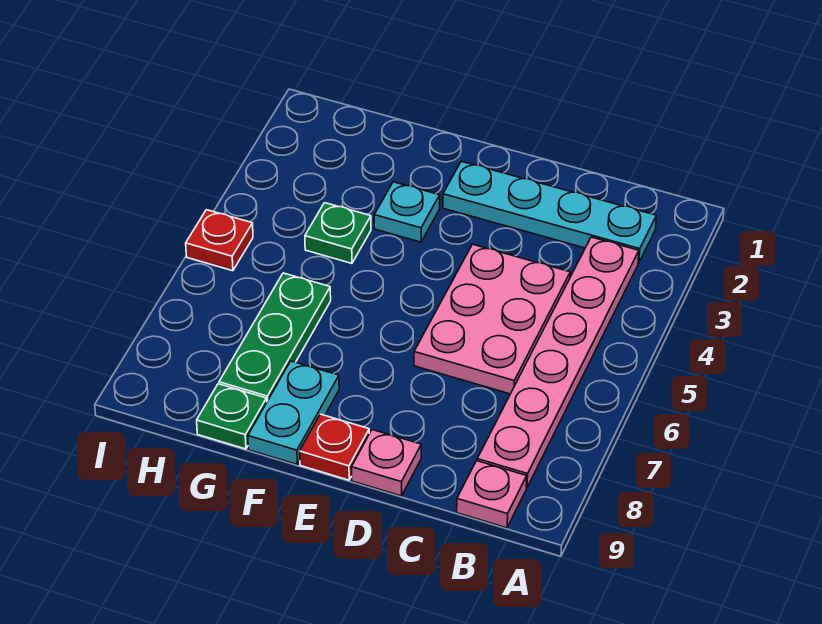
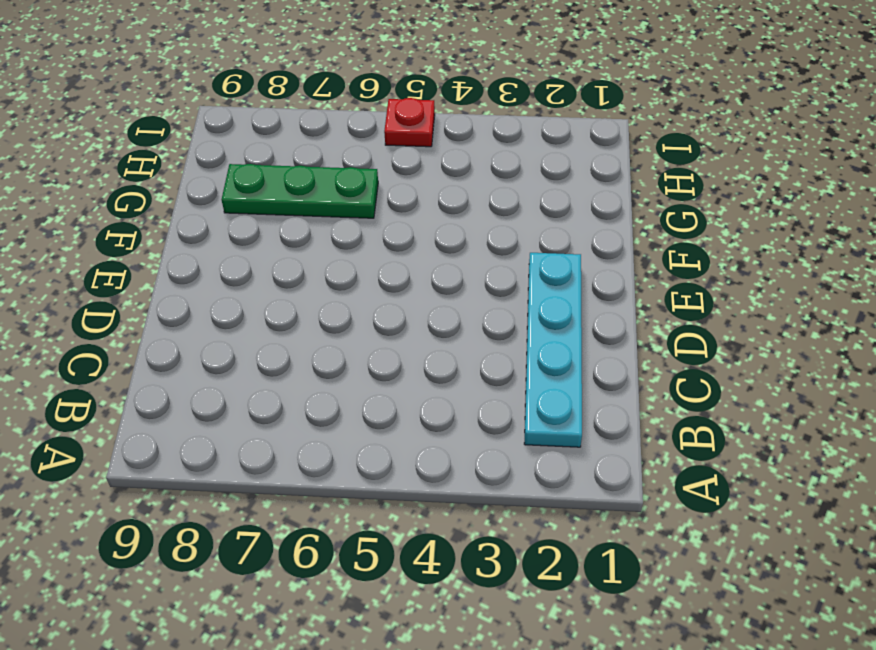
none -> pink plate B3:B8 level 1
none -> pink plate B9 level 1
none -> pink plate C4:D6 level 1

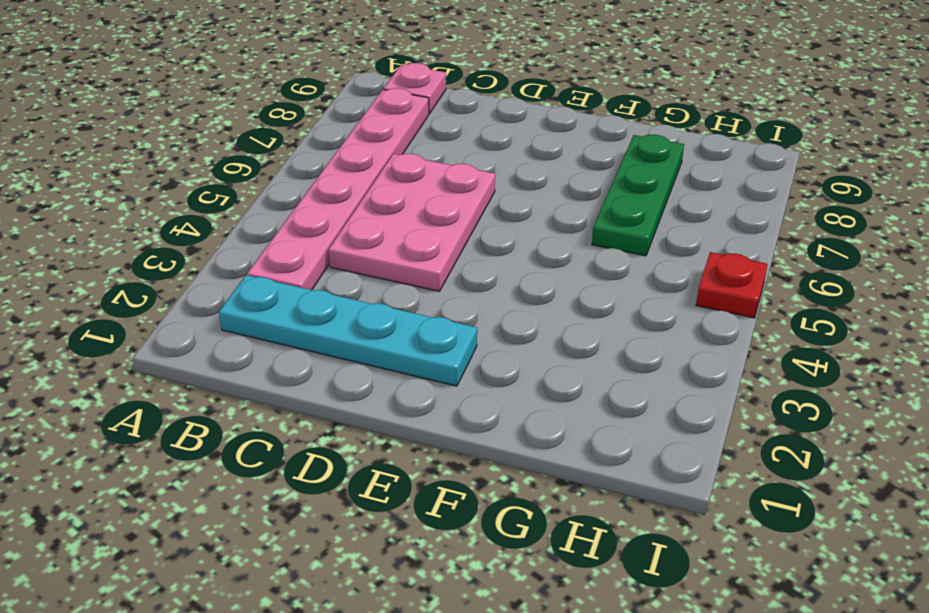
none -> pink plate D9 level 1
none -> red plate E9 level 1
none -> cyan plate F3 level 1

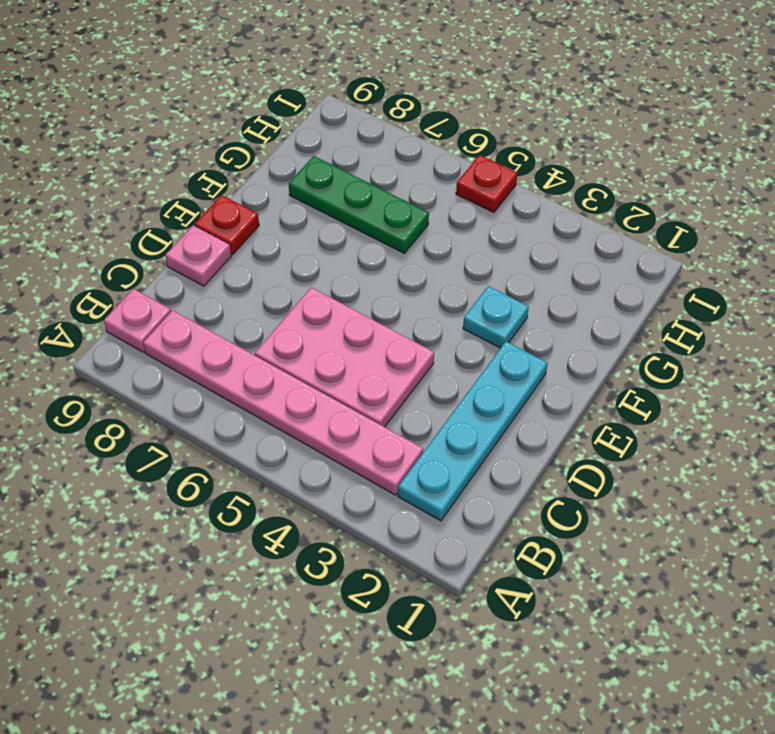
none -> cyan plate F8:F9 level 1
none -> green plate G4 level 1
none -> green plate G9 level 1

